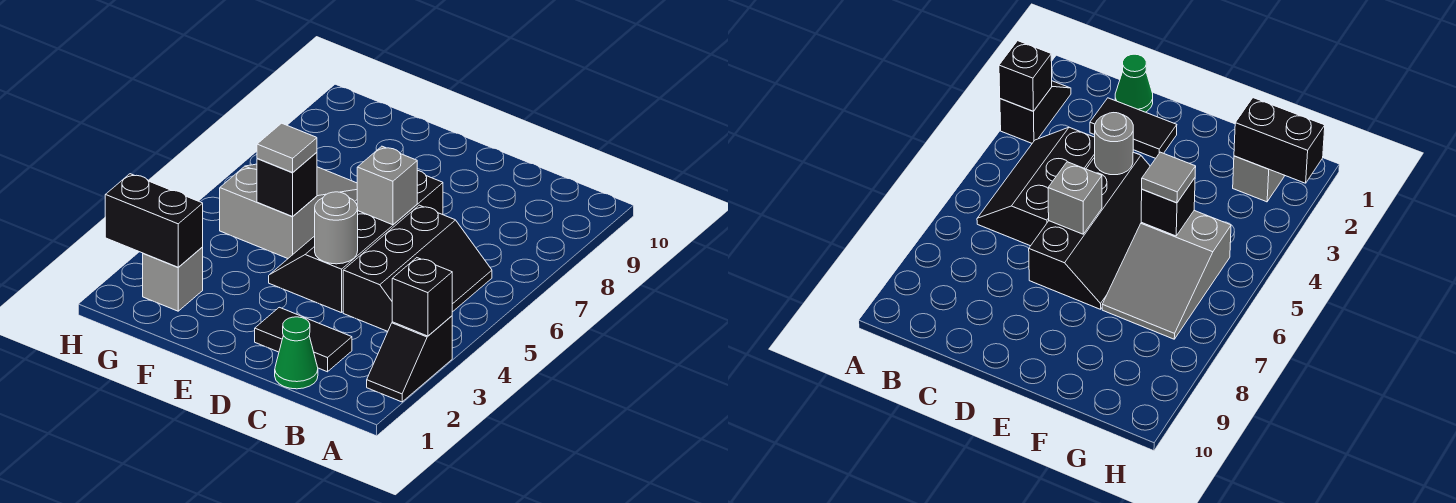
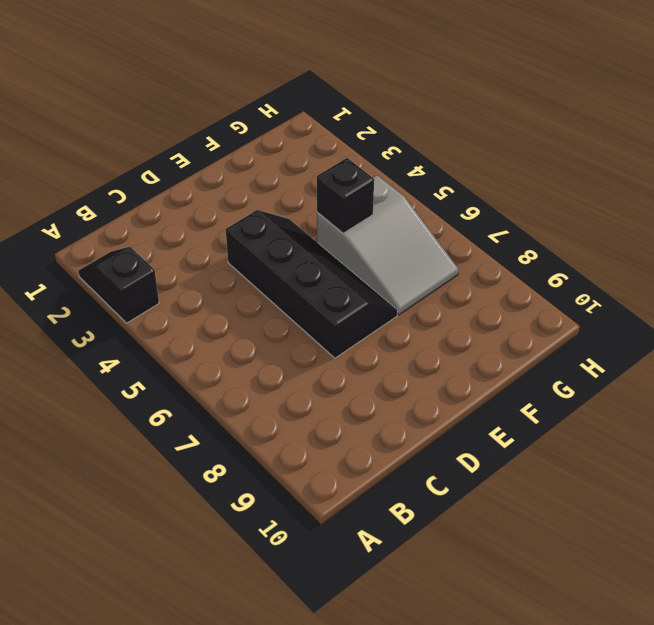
none -> black slope B4:C6 level 1 top C
none -> green cone C1 level 1
none -> black tile C2:D2 level 1

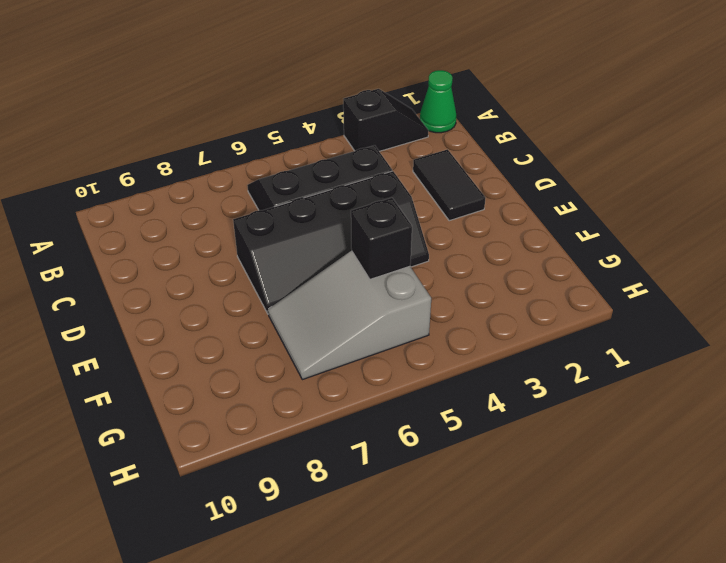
green cone A1 level 1 -> green cone C1 level 1
none -> grey brick G2 level 1
none -> black brick A3 level 2
none -> grey round brick D4 level 2

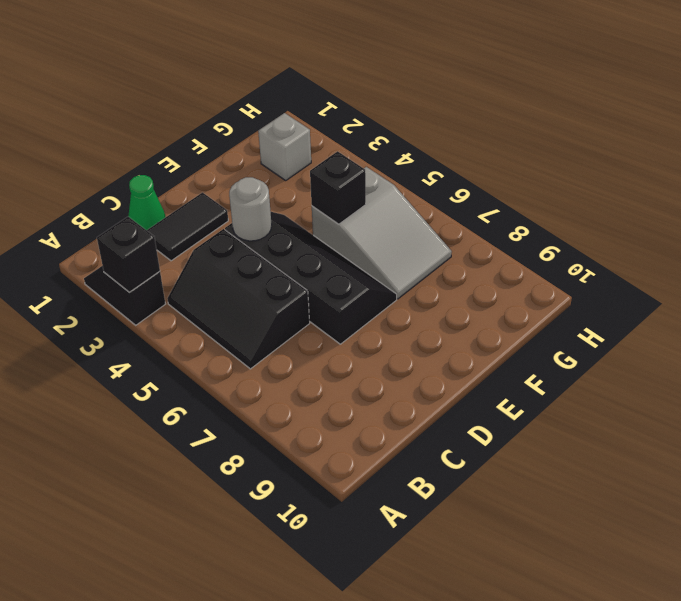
none -> grey brick D6 level 2
none -> black brick G2:H2 level 2
none -> grey tile F5 level 3

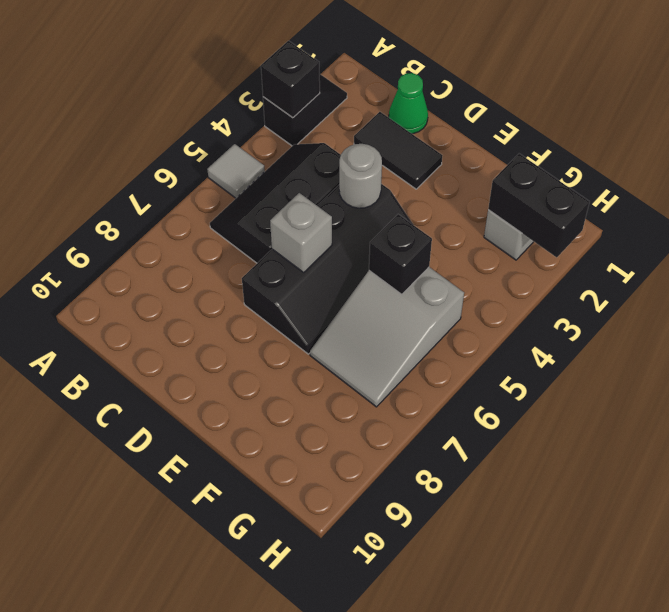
grey tile A5 level 1 -> grey tile F5 level 3

